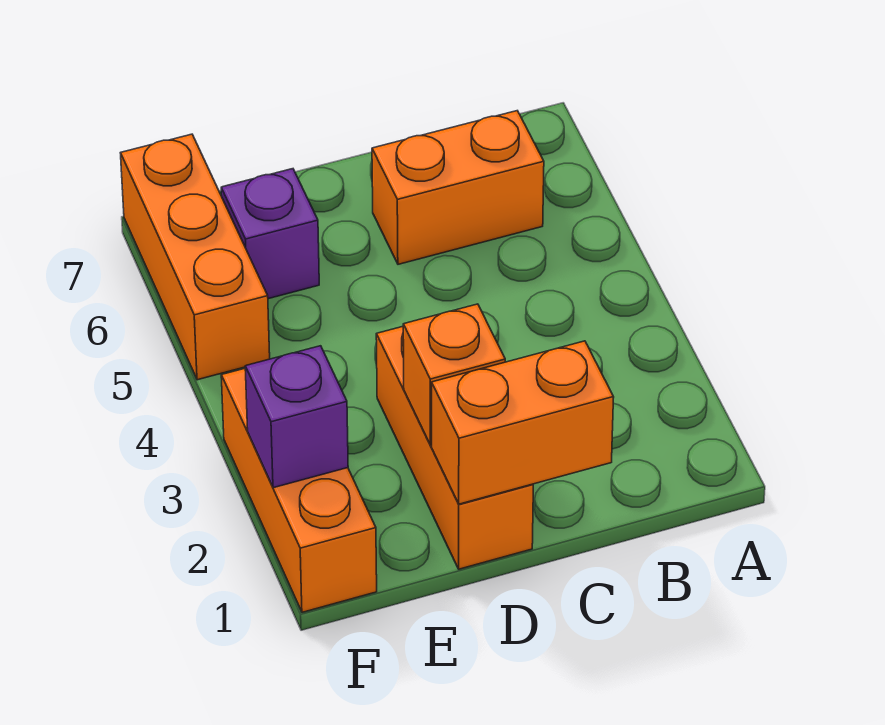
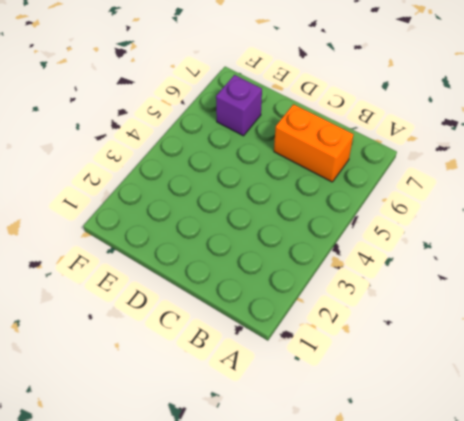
none -> orange brick D1:D3 level 1
none -> orange brick F1:F3 level 1

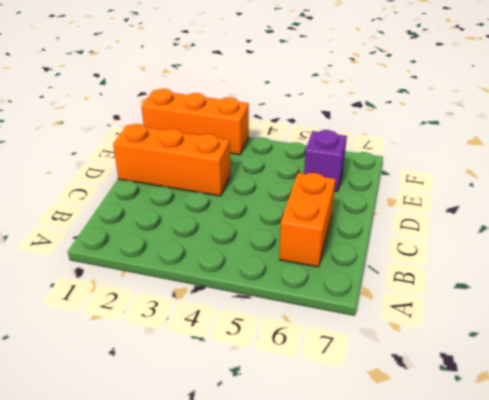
none -> orange brick F5:F7 level 1
none -> orange brick C1:D1 level 2

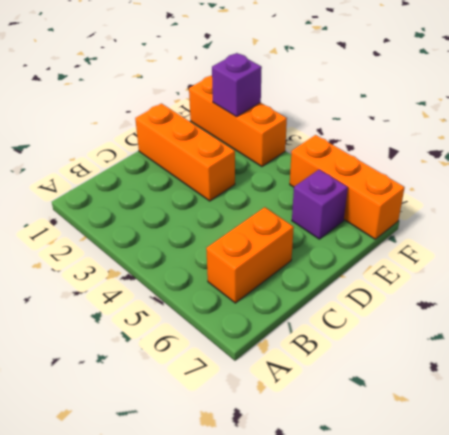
none -> orange brick C1:D1 level 2
none -> orange brick D2 level 2

